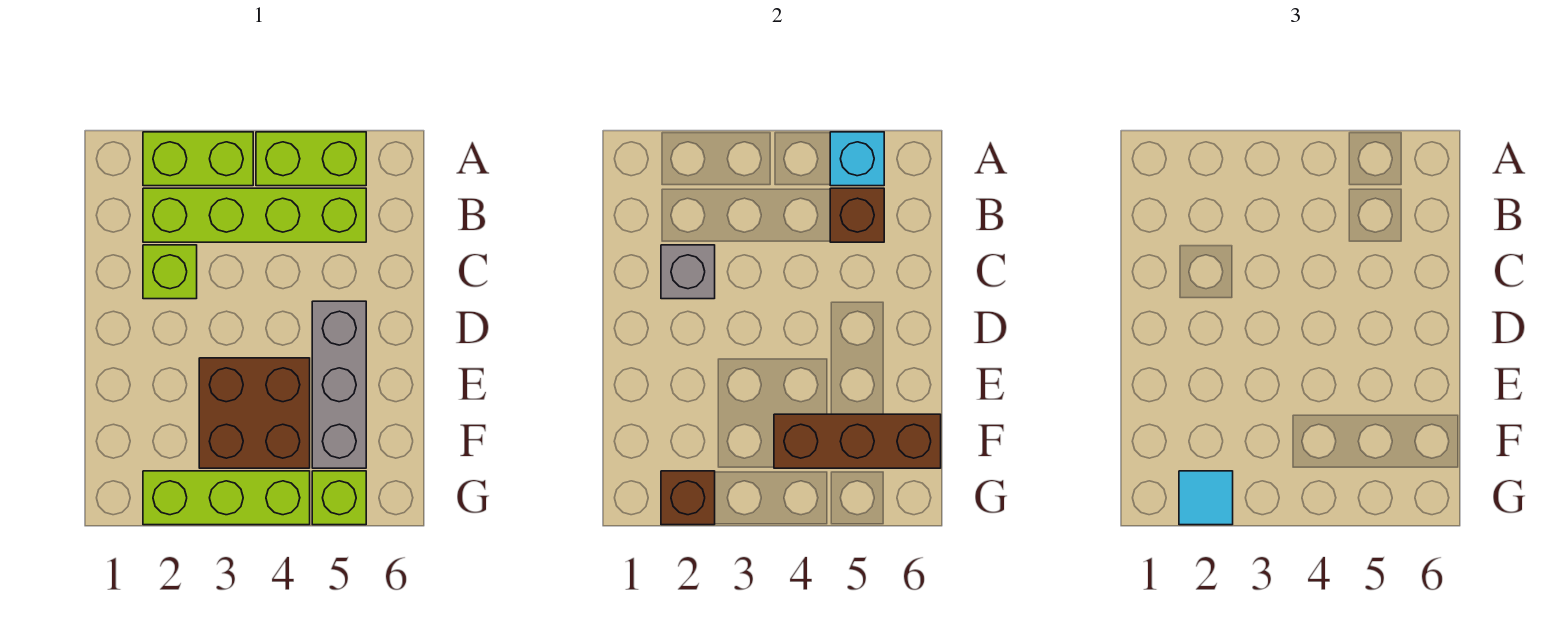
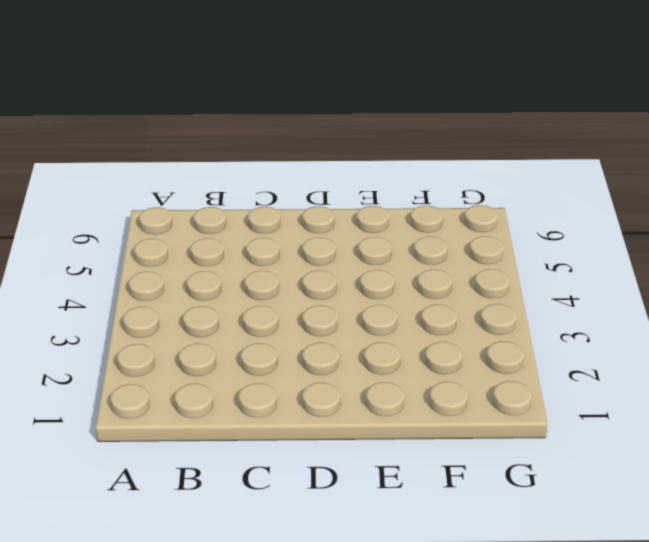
none -> lime brick A2:A3 level 1
none -> lime brick A4:A5 level 1
none -> lime brick B2:B5 level 1

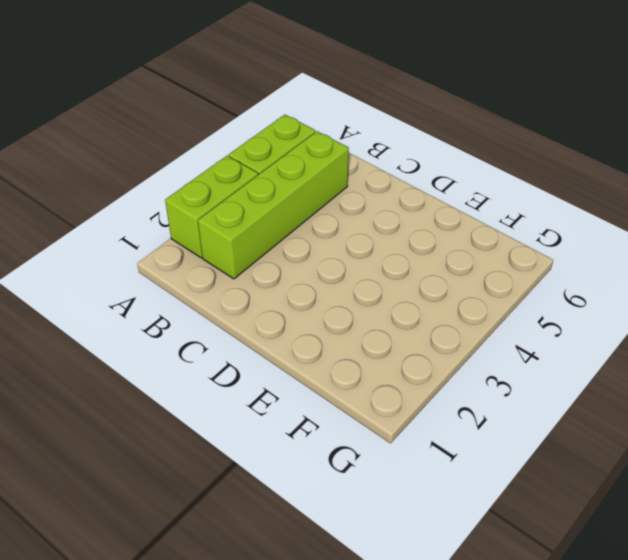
none -> lime brick C2 level 1
none -> grey brick D5:F5 level 1
none -> brown brick E3:F4 level 1

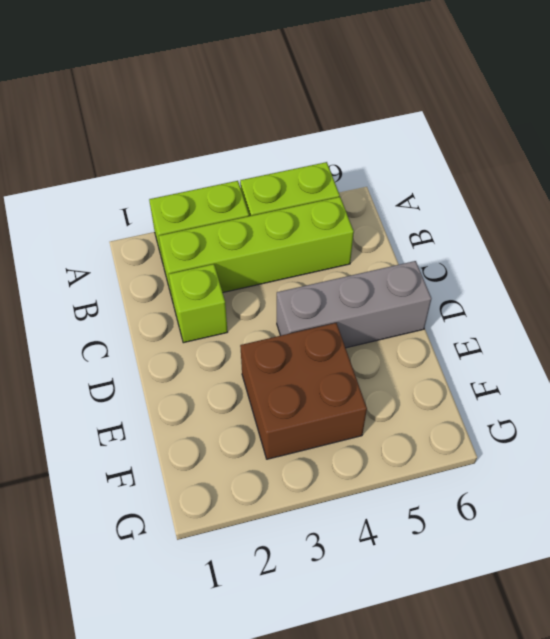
grey brick D4:D6 level 1 -> grey brick D5:F5 level 1
none -> lime brick G2:G4 level 1
none -> lime brick G5 level 1
none -> cyan brick A5 level 2

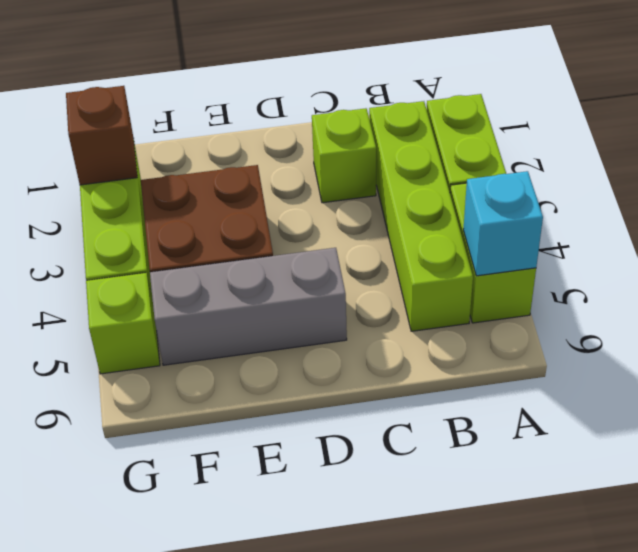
none -> brown brick B5 level 2
none -> grey brick C2 level 2
none -> brown brick F4:F6 level 2

